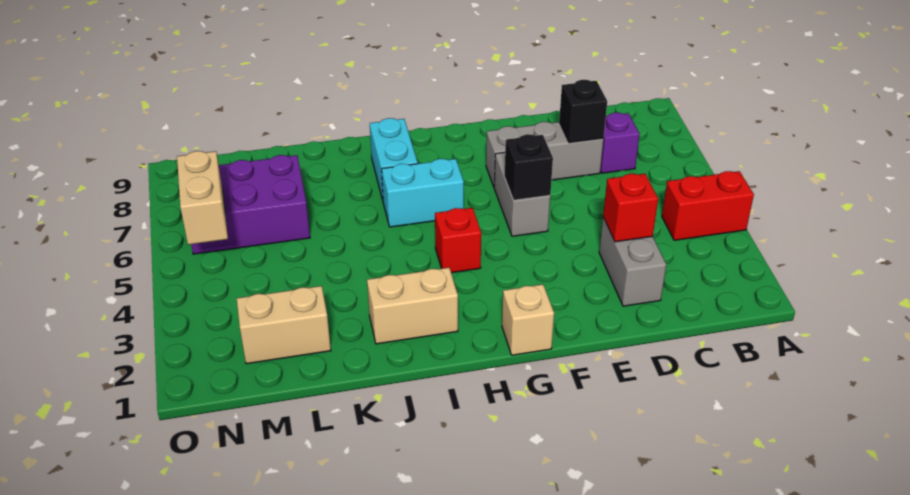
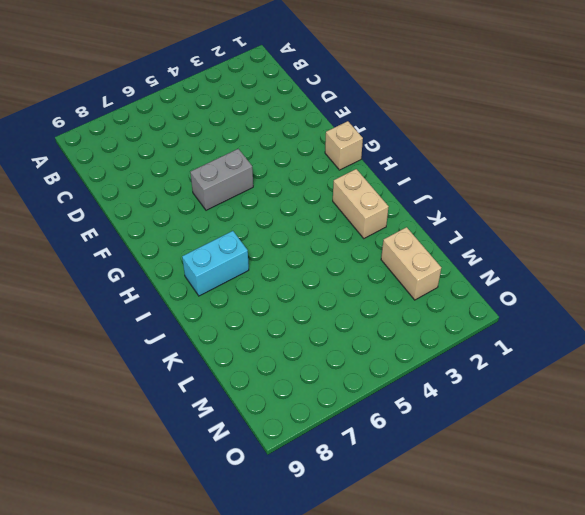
none -> red brick A4:B4 level 1
none -> purple brick C7 level 1
none -> grey brick D2:D3 level 1

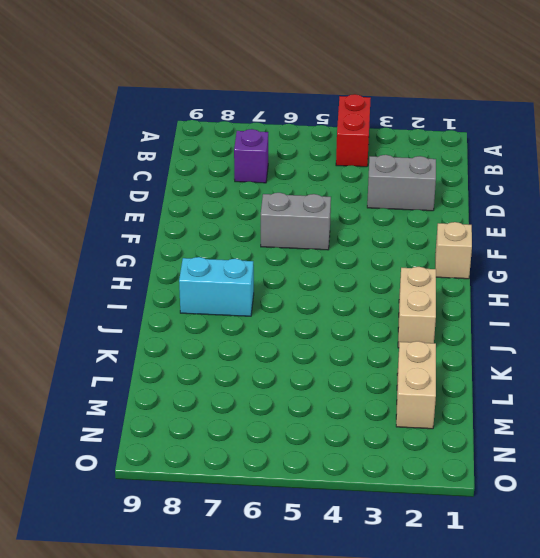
none -> grey brick D7:F7 level 1
none -> red brick H4 level 1
none -> cyan brick H6:I6 level 1

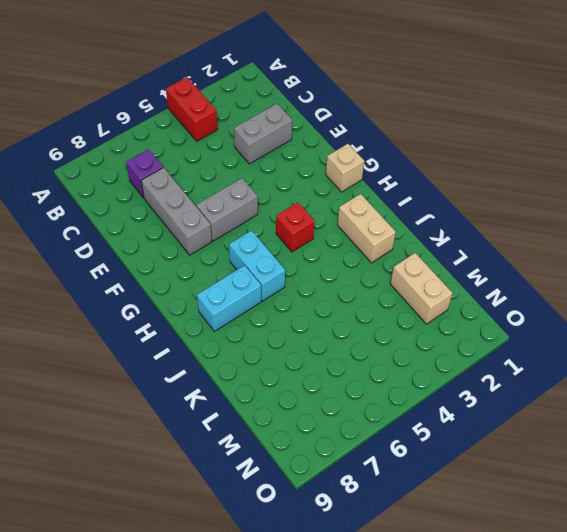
none -> purple brick L6:N7 level 1
none -> red brick D3 level 2
none -> black brick D7 level 2

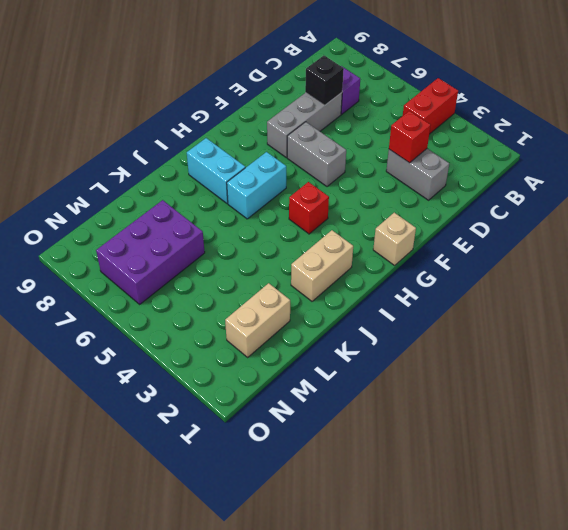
none -> black brick F5 level 2
none -> tan brick N5:N6 level 2

